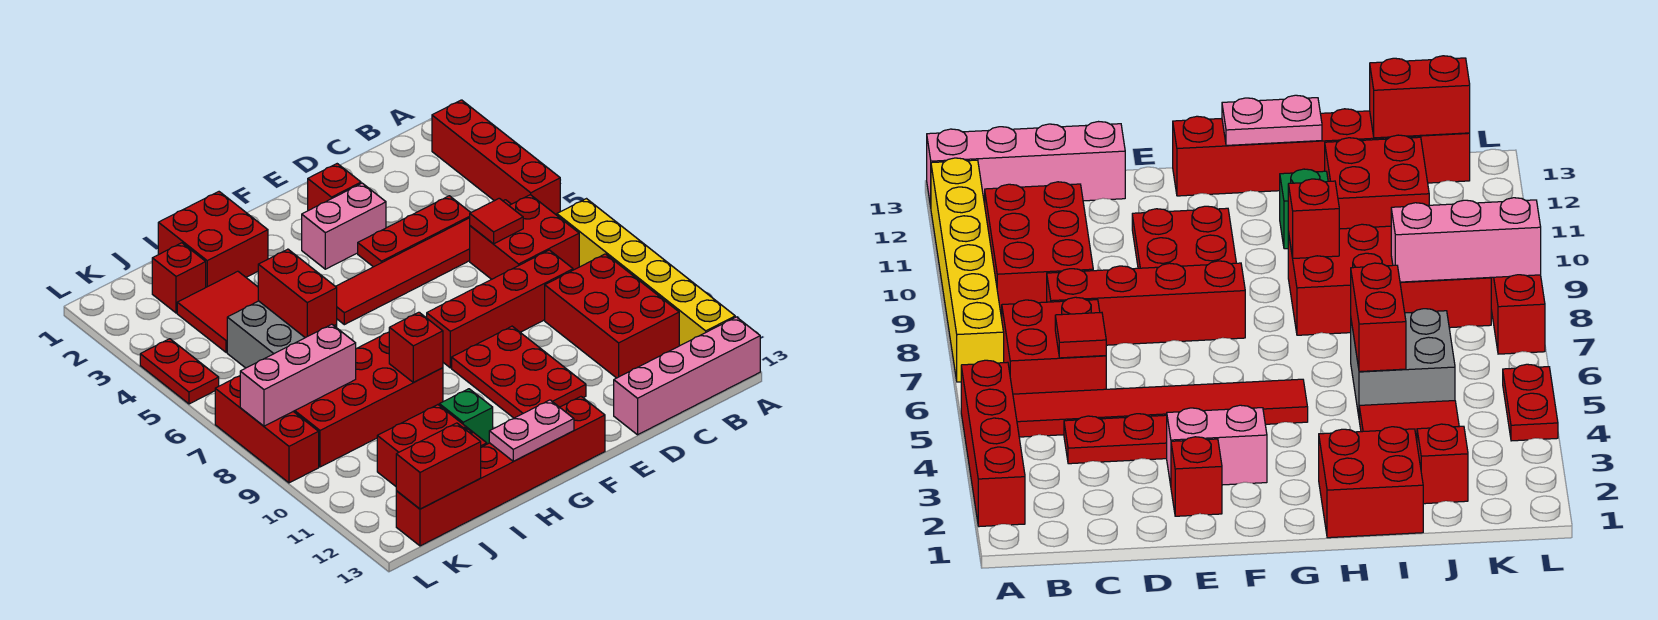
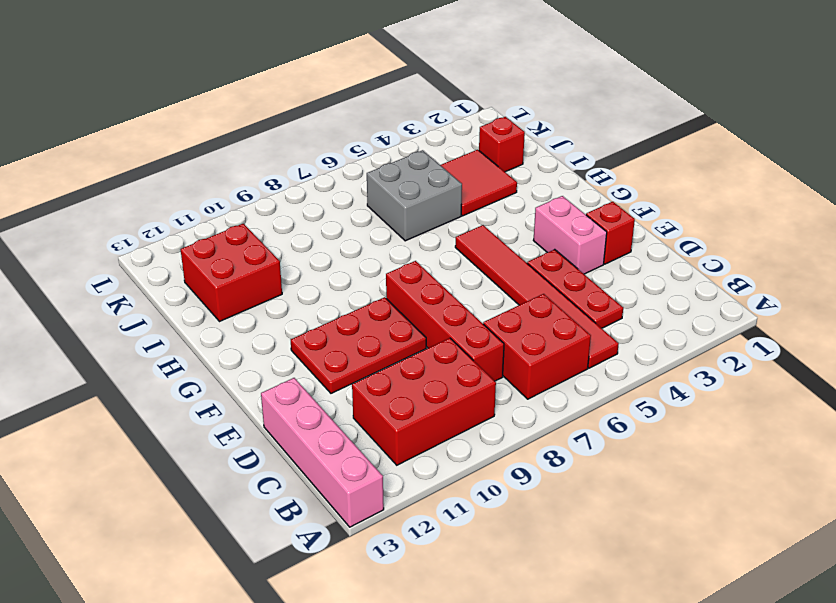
none -> red brick A2:A5 level 1
none -> yellow brick A7:A12 level 1
none -> red brick F13:K13 level 1

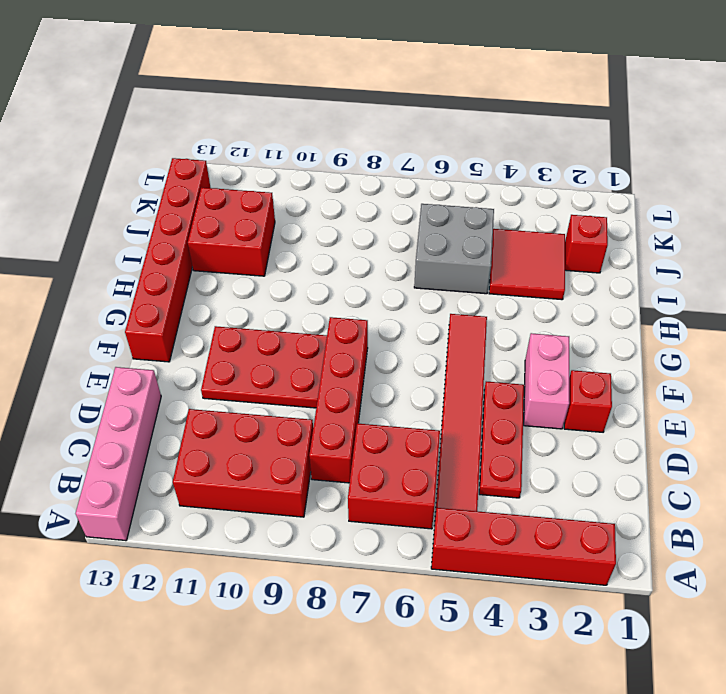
none -> yellow brick A7:A12 level 1
none -> red brick H1:I2 level 1
none -> red brick H8:K9 level 1

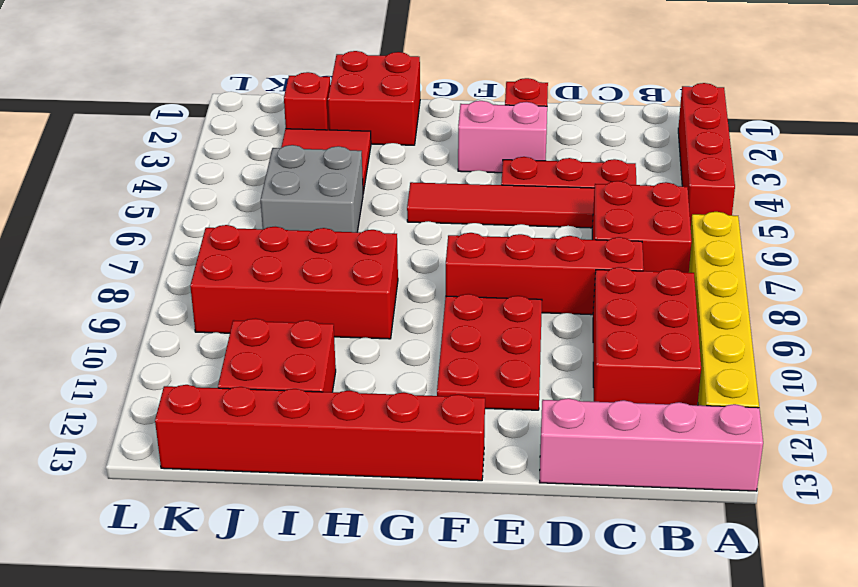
none -> green brick H11 level 1
none -> red plate L4:L5 level 1
none -> red brick L7:L9 level 1

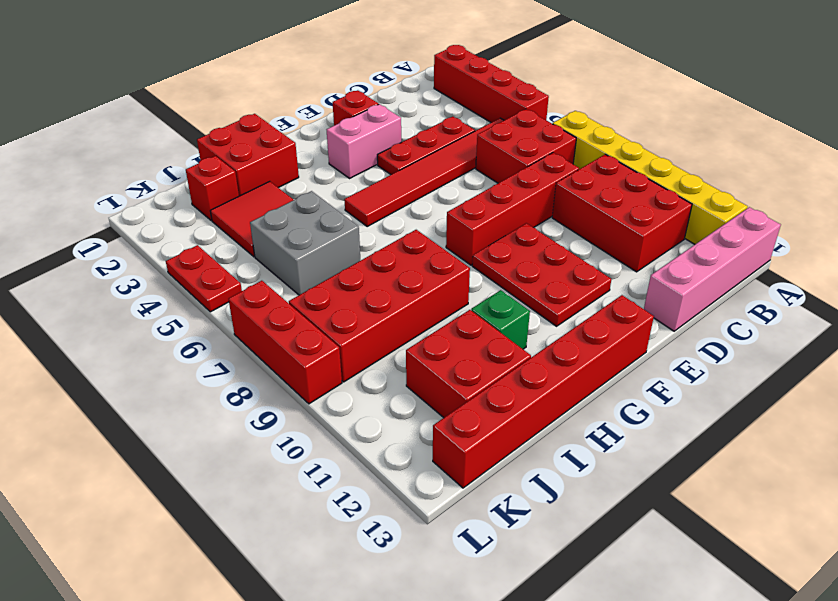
none -> red tile C6 level 2
none -> pink plate G13:H13 level 2
none -> red brick H9 level 2

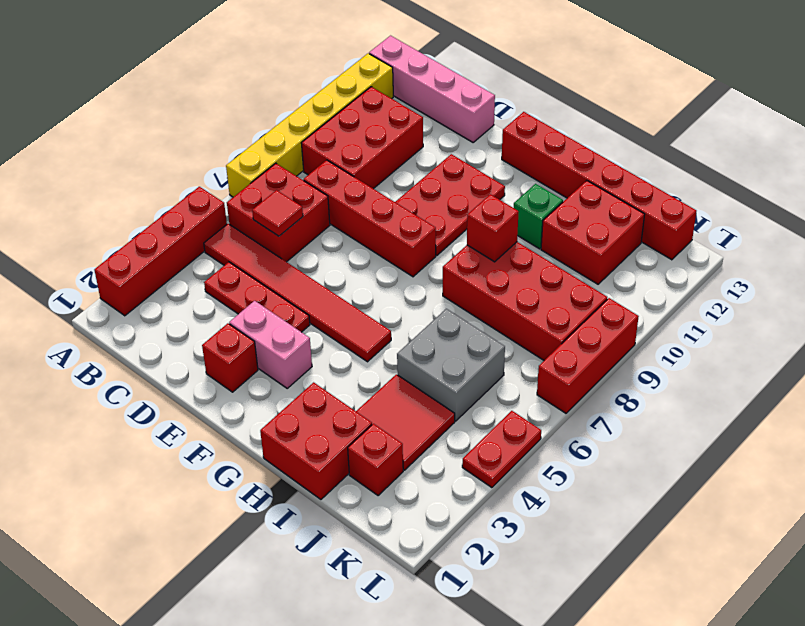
none -> pink plate G13:H13 level 2
none -> red brick I5:I6 level 2
none -> pink brick J8:L8 level 2

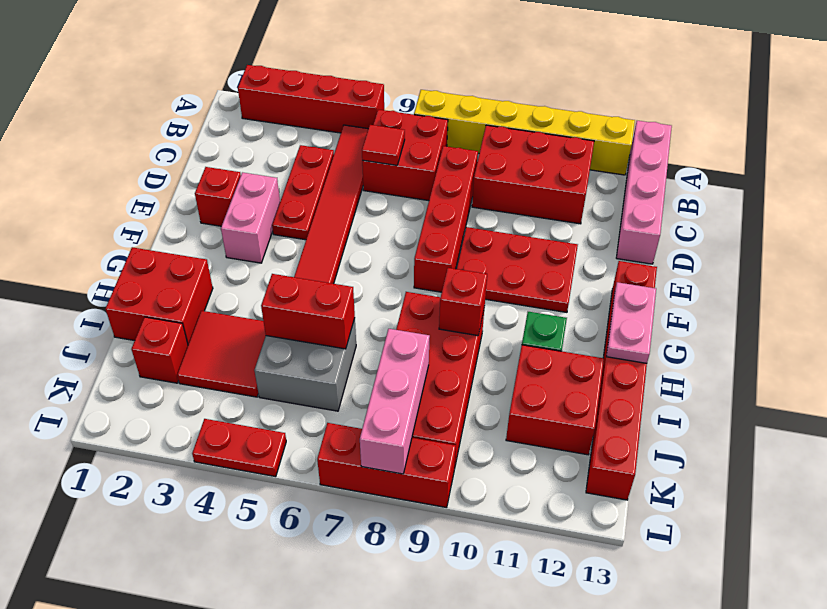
none -> red brick J13:K13 level 2

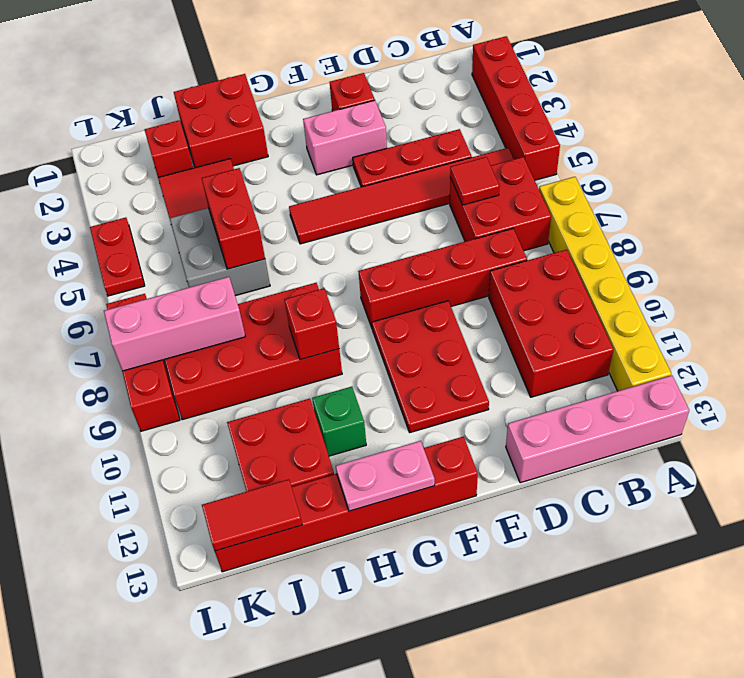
red tile J13:K13 level 2 -> red brick J13:K13 level 2

